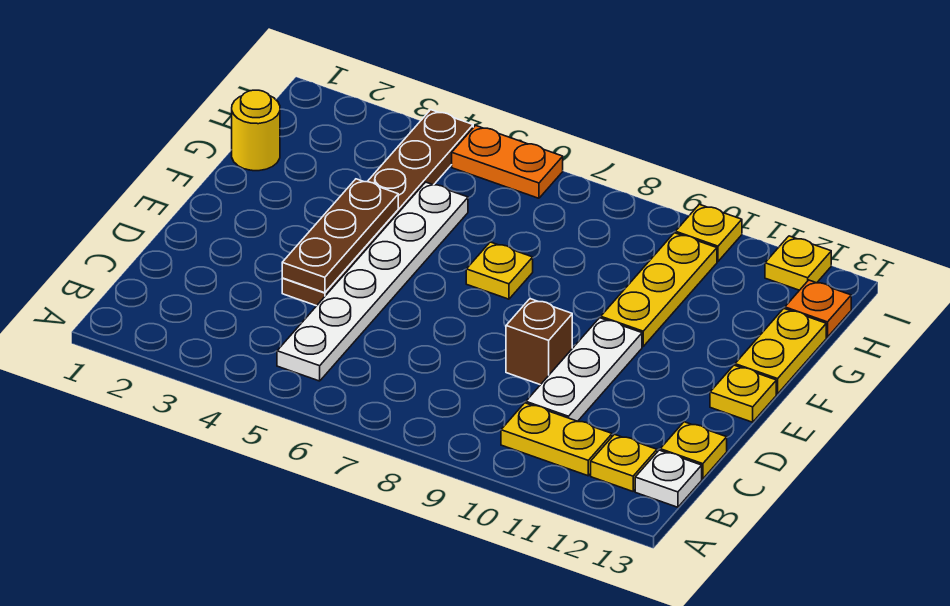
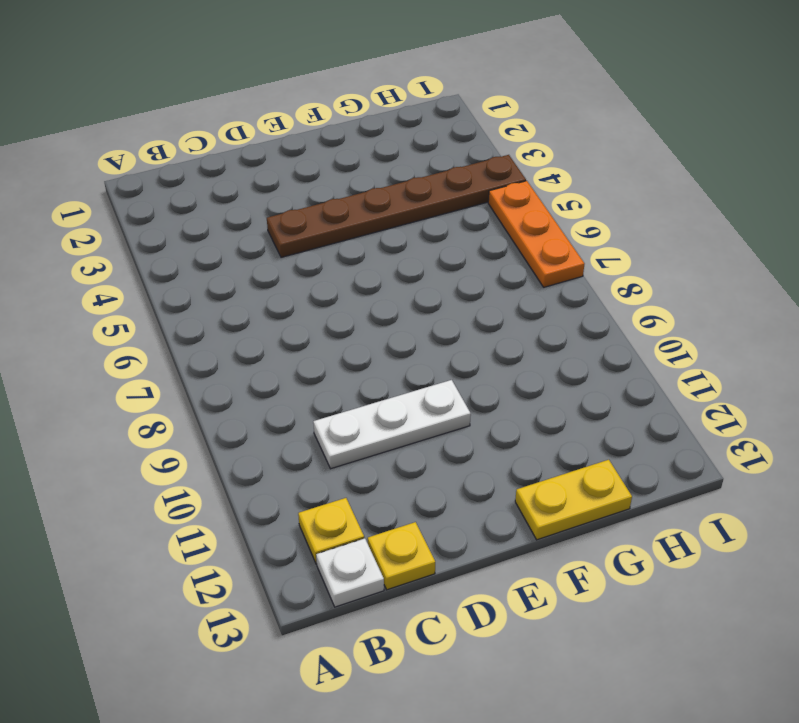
orange plate I5:I7 level 1 -> orange plate I5:I6 level 1
none -> white plate B5:G5 level 1
none -> yellow plate B10:B11 level 1
none -> brown brick D9 level 1

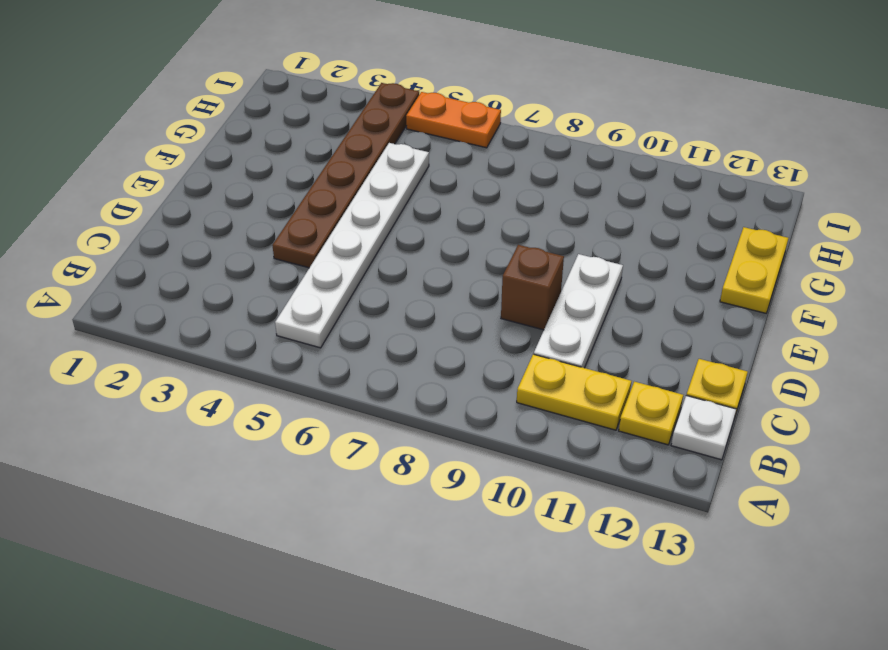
none -> yellow plate E13 level 1
none -> yellow plate F7 level 1
none -> yellow plate F10:H10 level 1

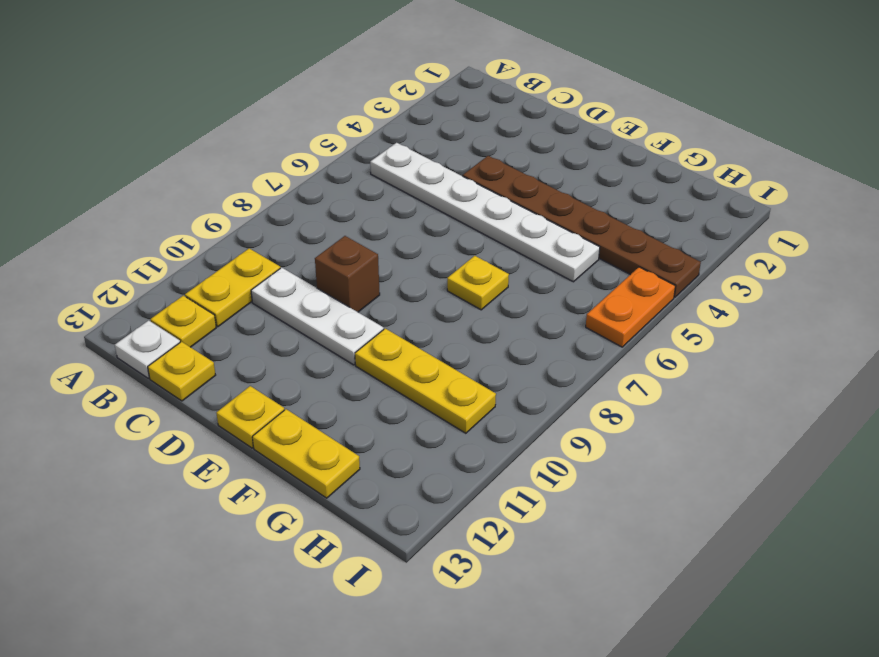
none -> yellow round brick G1 level 1
none -> orange plate H13 level 1
none -> yellow plate I10 level 1

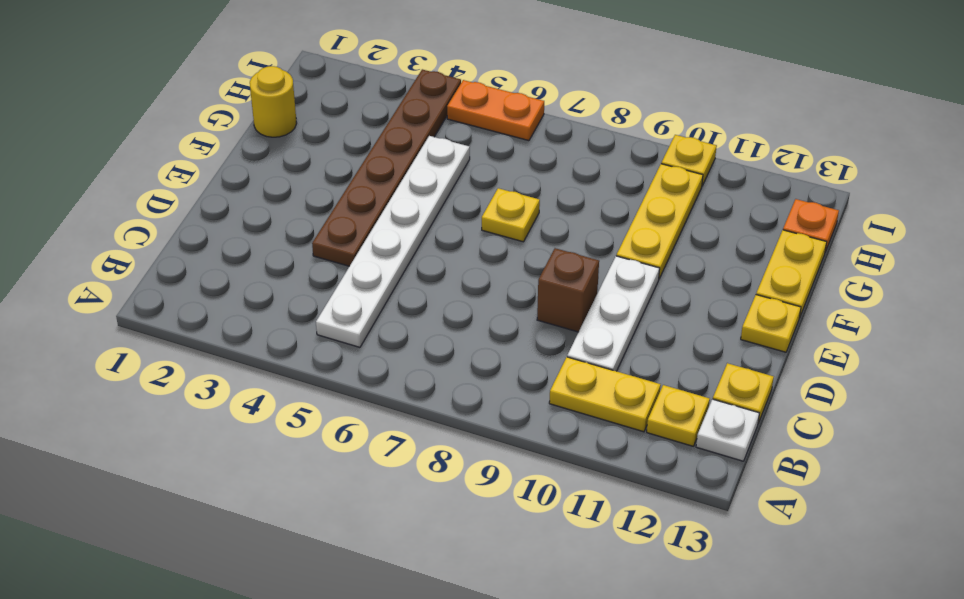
none -> yellow plate I12 level 1
none -> brown plate D4:F4 level 2

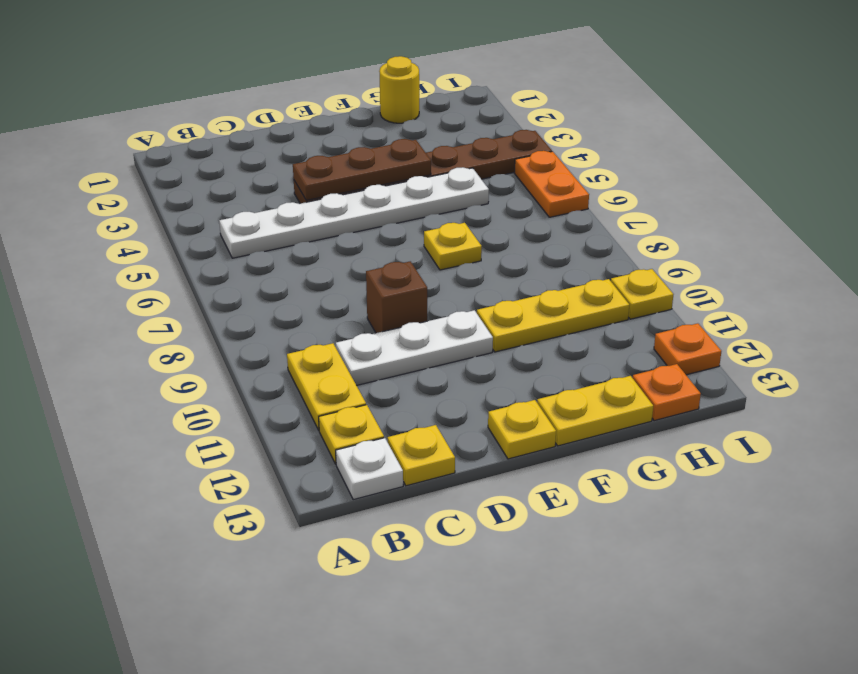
orange plate I12 level 1 -> yellow plate I12 level 1

